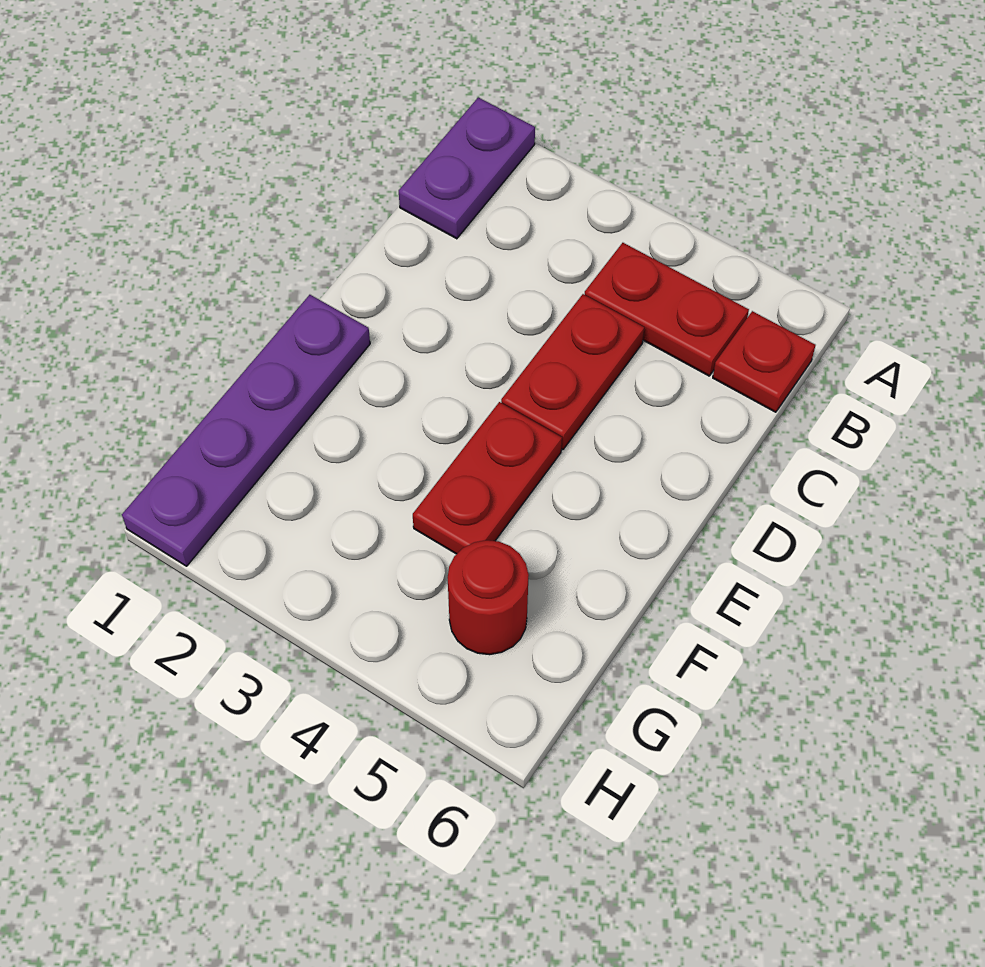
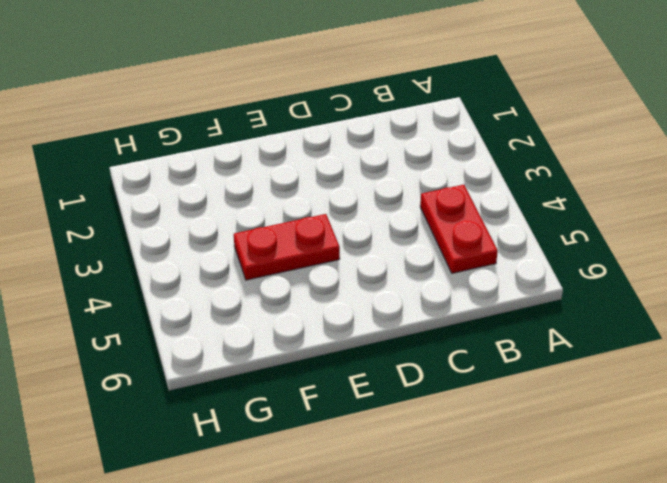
none -> purple plate A1:B1 level 1
none -> red plate B6 level 1

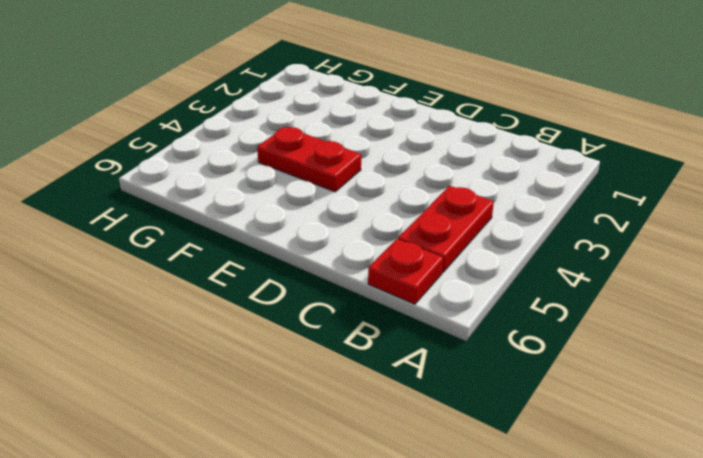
none -> purple plate A1:B1 level 1
none -> red plate C4:D4 level 1

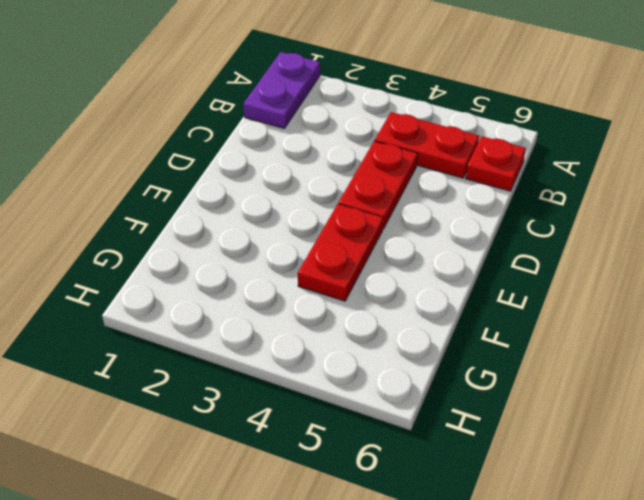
none -> purple plate E1:H1 level 1
none -> red round brick G5 level 1

